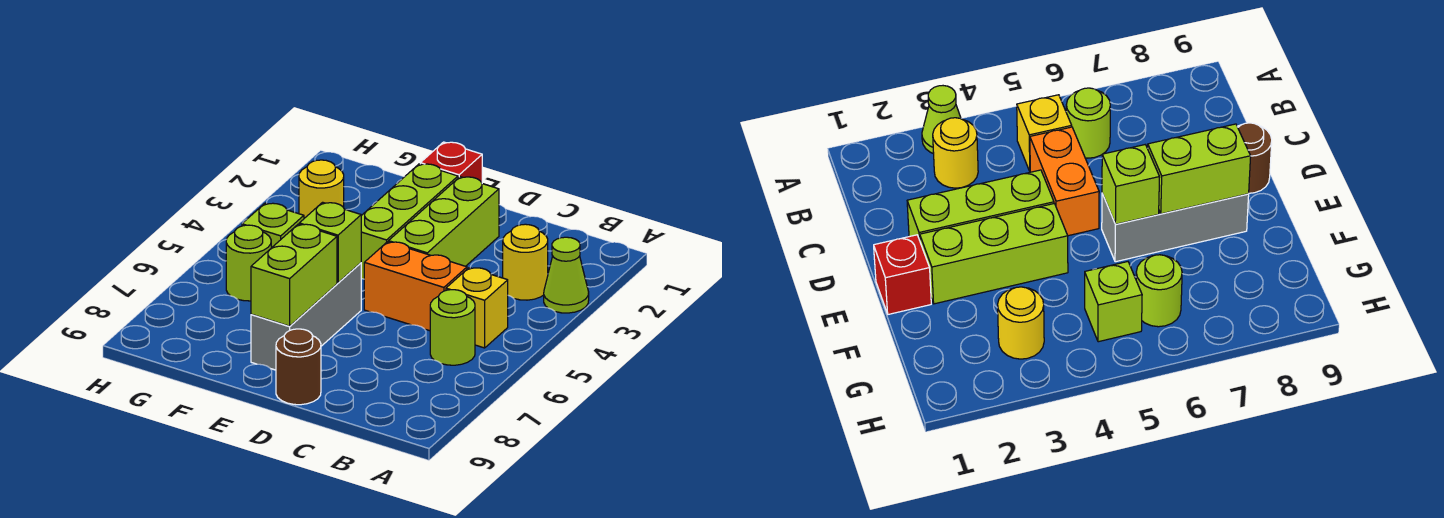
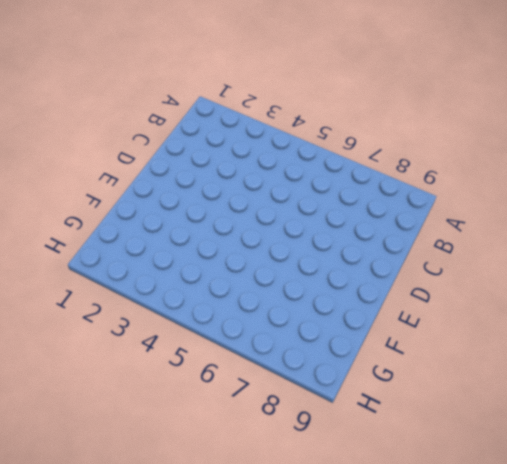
none -> lime cone A3 level 1
none -> yellow round brick B3 level 1
none -> yellow brick B5 level 1

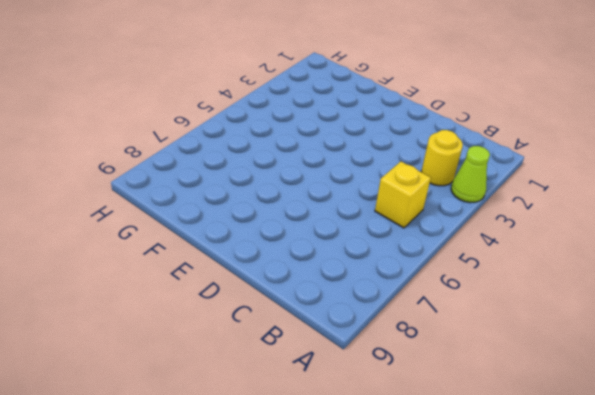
none -> lime round brick B6 level 1
none -> orange brick C5:D5 level 1
none -> lime brick D2:D4 level 1

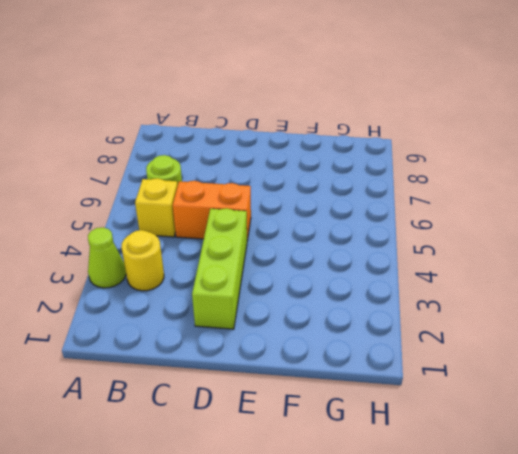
none -> brown round brick D9 level 1
none -> red brick E1 level 1
none -> lime brick E2:E4 level 1

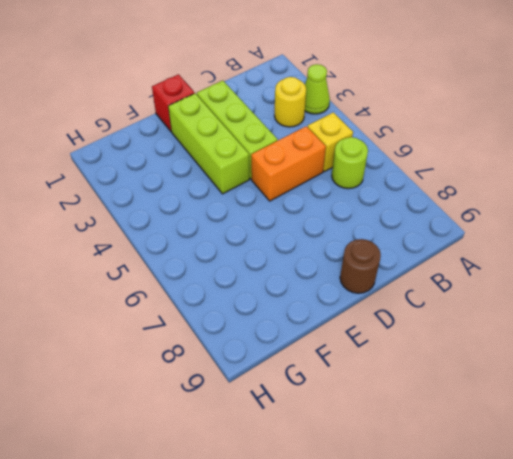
none -> grey brick E6:E8 level 1
none -> yellow round brick G3 level 1
none -> lime brick G5 level 1

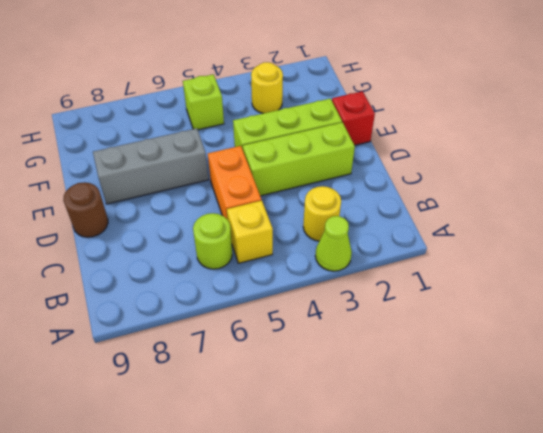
none -> lime round brick G6 level 1
none -> lime brick E6 level 2
none -> lime brick E7:E8 level 2

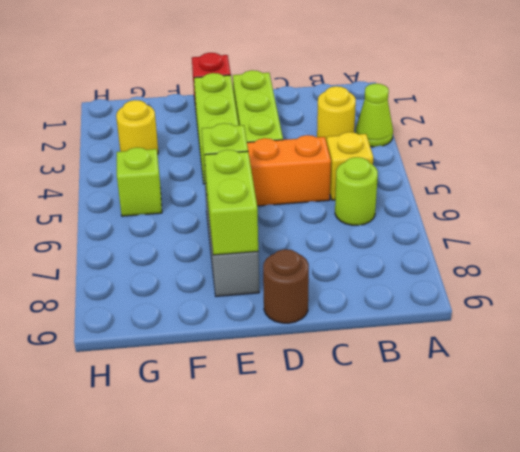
none -> lime round brick G6 level 1

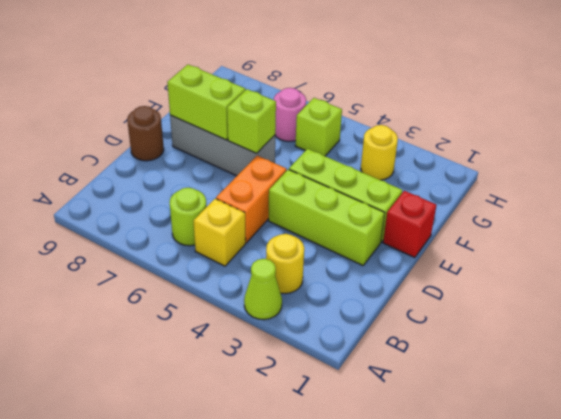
pink round brick G6 level 1 -> lime round brick G6 level 1

